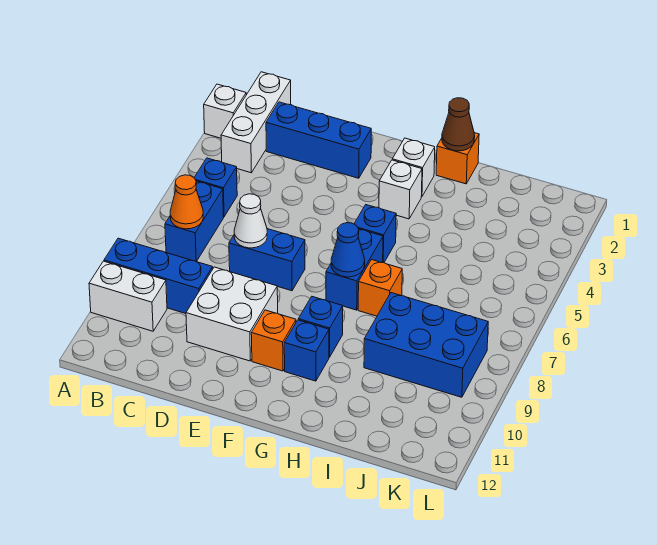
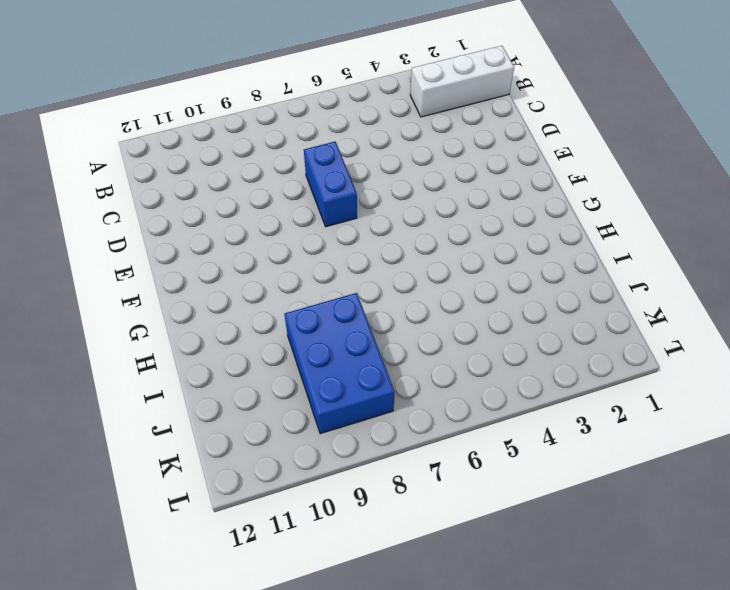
none -> white brick A2 level 1
none -> blue brick A9:C9 level 1
none -> white brick A10:B10 level 1

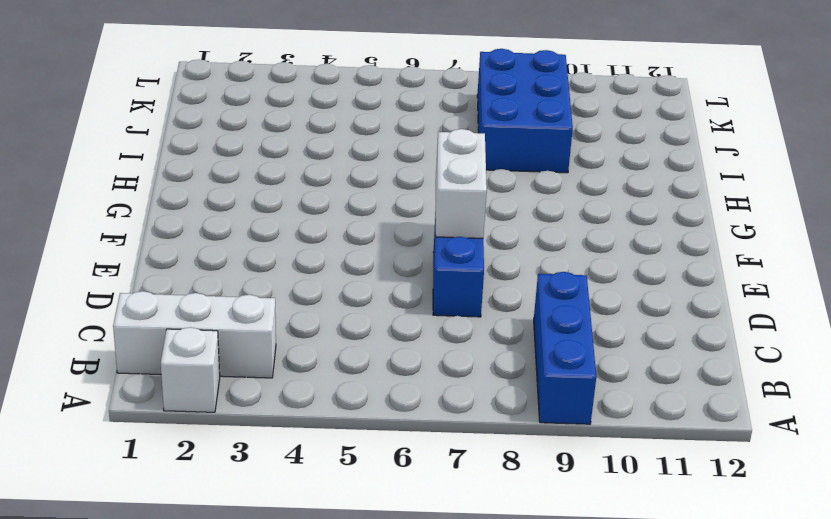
white brick E7:F7 level 2 -> white brick A10:B10 level 1
none -> blue brick B5 level 1
none -> blue brick B6:B7 level 1
none -> blue brick C2:E2 level 1

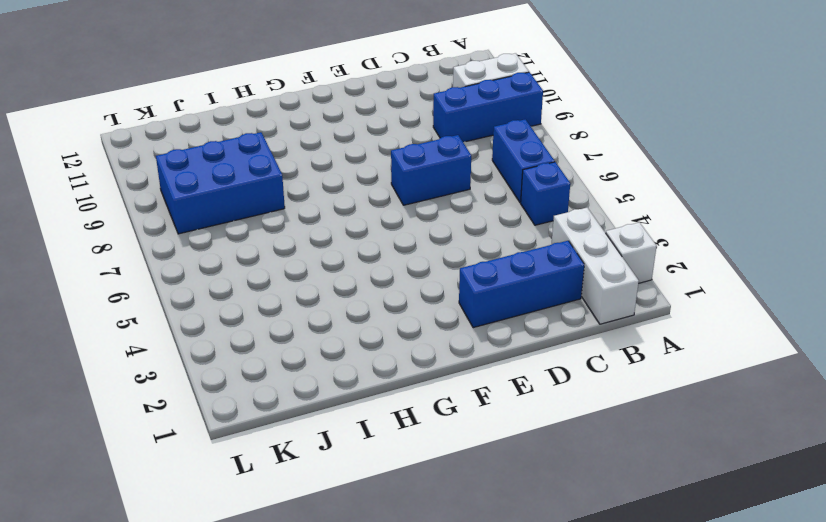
none -> white brick D9:E10 level 1
none -> orange brick F10 level 1
none -> white brick G2 level 1

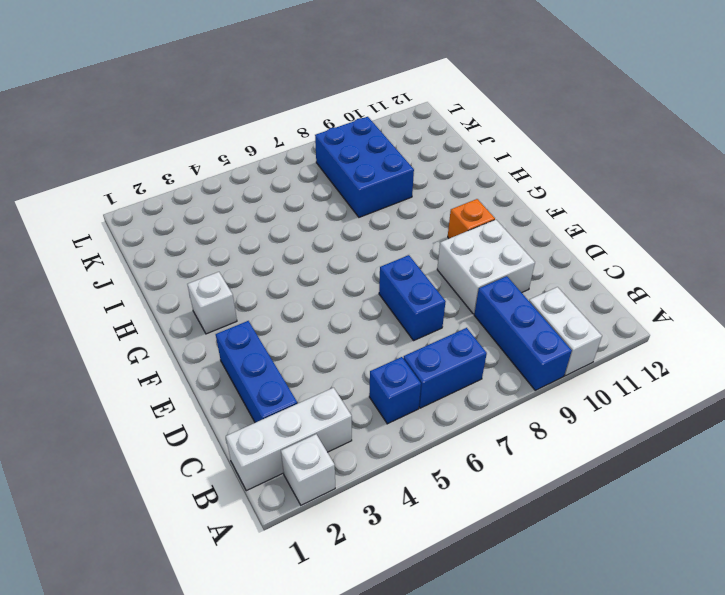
none -> white brick G3 level 1
none -> blue brick G5 level 1
none -> blue brick G6:G7 level 1

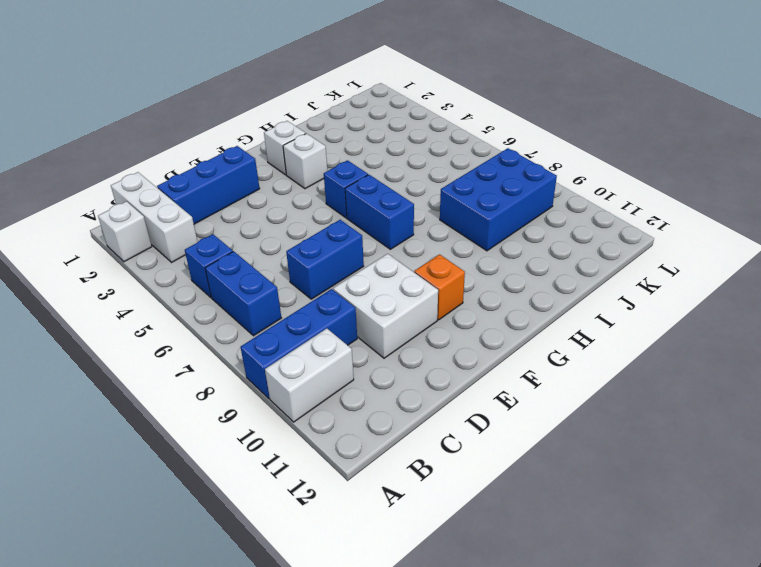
none -> blue brick G9 level 1
none -> blue brick G10 level 1
none -> orange brick H1 level 1

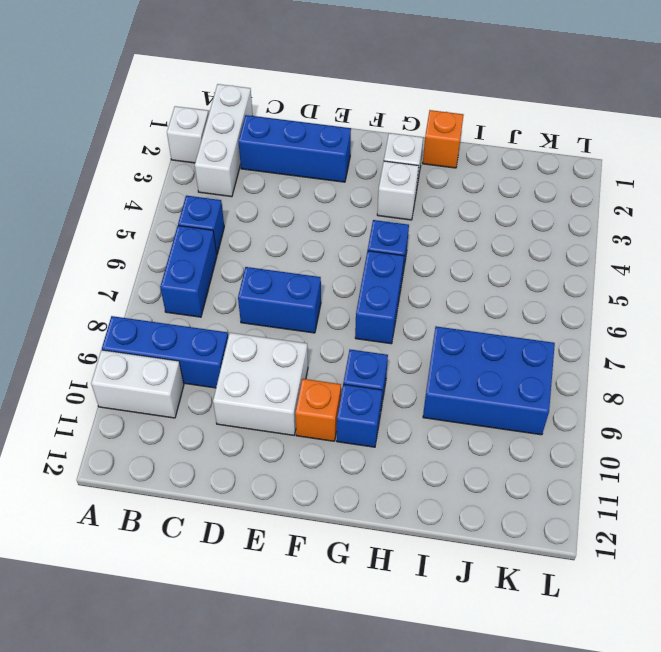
none -> orange brick H7 level 1
none -> orange cone B7 level 2
none -> white cone D7 level 2

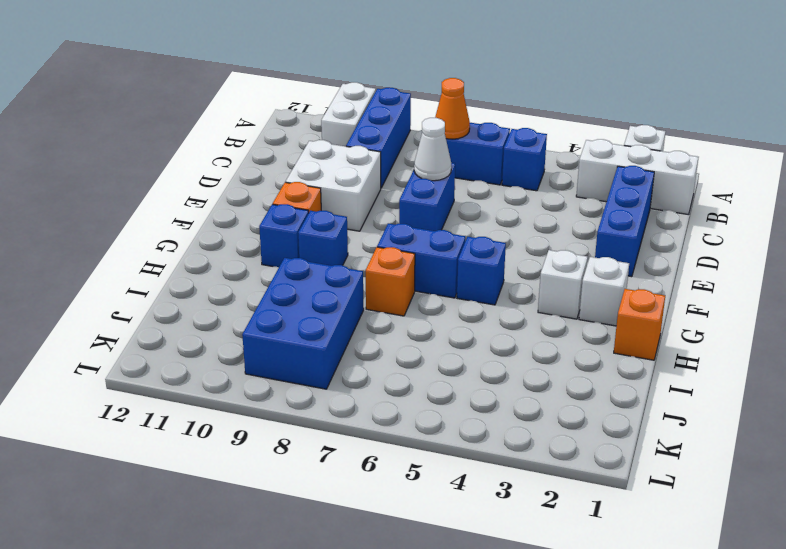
none -> blue cone G7 level 2
none -> brown cone H1 level 2

